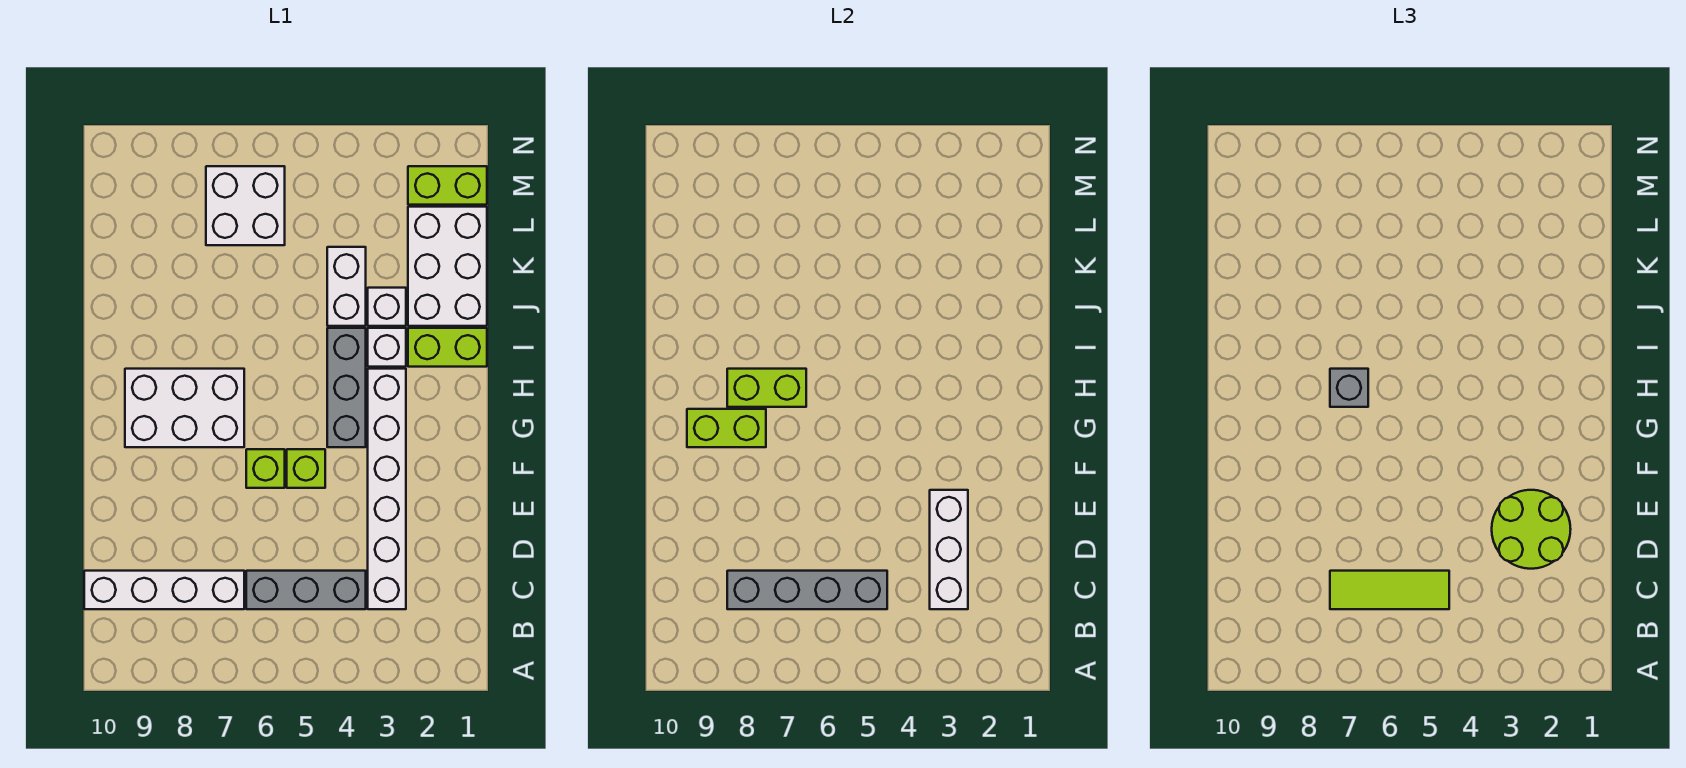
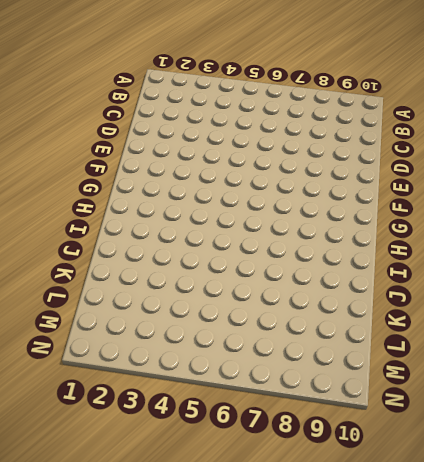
none -> white brick C3:H3 level 1
none -> grey brick C4:C6 level 1
none -> white brick C7:C10 level 1

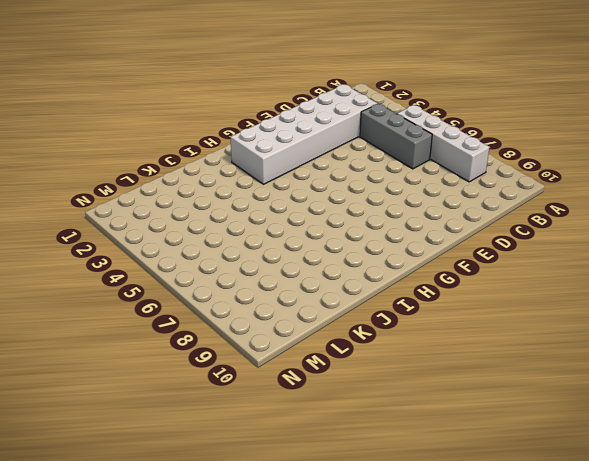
white brick B5:B8 level 1 -> white brick C7:C10 level 1
white brick C2:H3 level 1 -> white brick C3:H3 level 1
none -> lime brick F5 level 1
none -> lime brick F6 level 1
none -> grey brick G4:I4 level 1

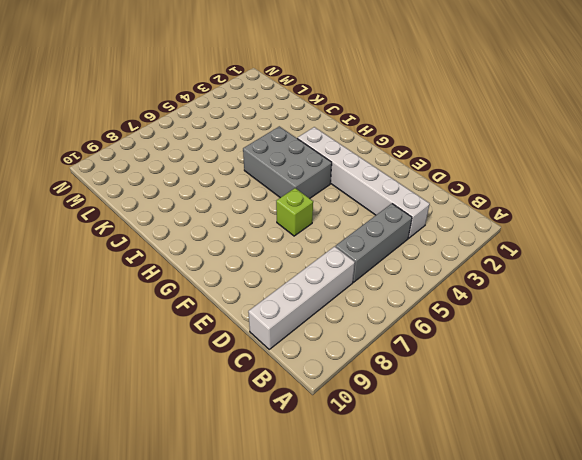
grey brick G4:I5 level 1 -> grey brick G4:I4 level 1
none -> lime brick F5 level 1
none -> white brick G7:H9 level 1
none -> lime brick I1:I2 level 1

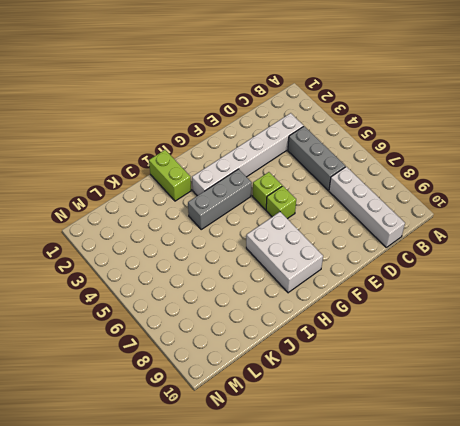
none -> white brick I3 level 1
none -> white brick J1:L2 level 1
none -> white brick J3 level 1

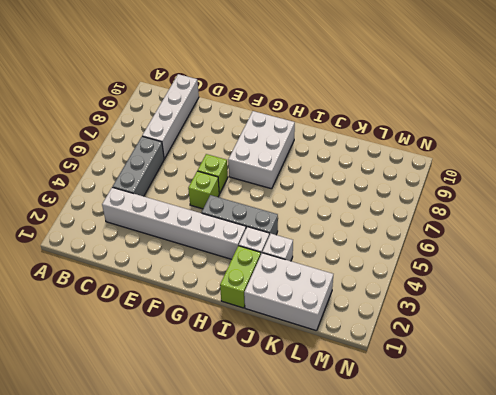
none -> white brick J4:K4 level 1
none -> white brick L6:M7 level 1
none -> lime brick M1:M2 level 1

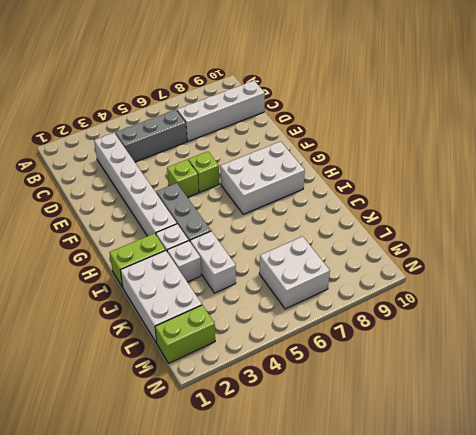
none -> white brick C3:E3 level 2
none -> grey brick C5:C8 level 2
none -> lime brick G8:G9 level 2

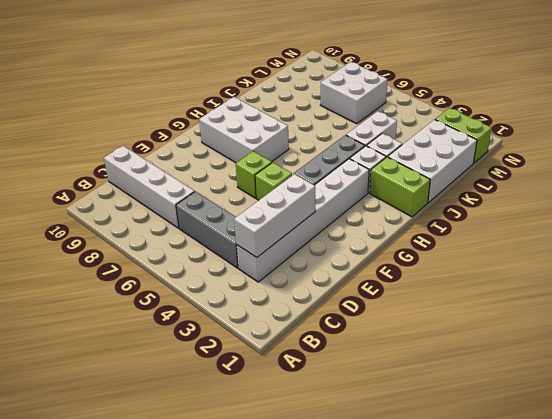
none -> grey brick C5:C8 level 2
none -> lime brick G8:G9 level 2
none -> lime brick H7:H8 level 2

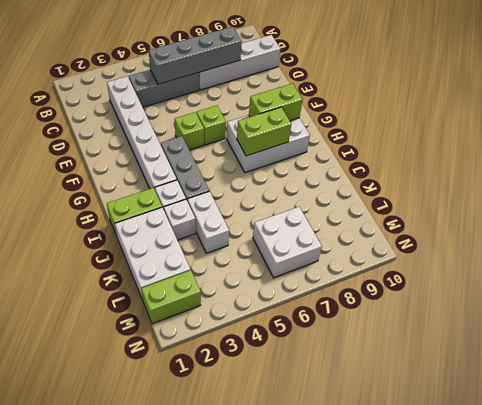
none -> white brick C3:E3 level 2
none -> lime tile C5:C7 level 3
none -> lime round brick D2:E3 level 3

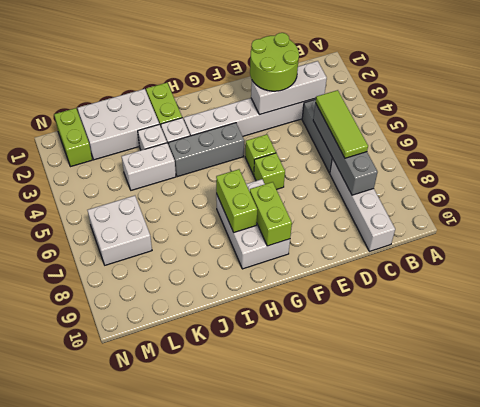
none -> grey brick H7 level 3

